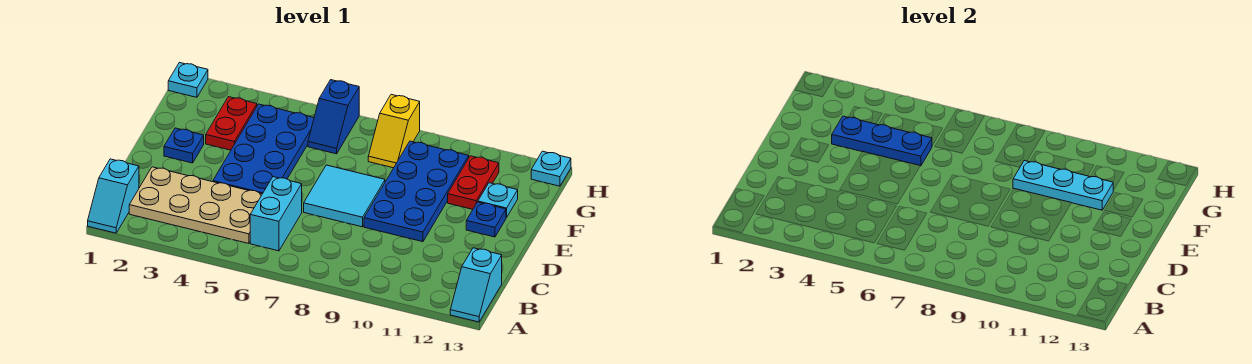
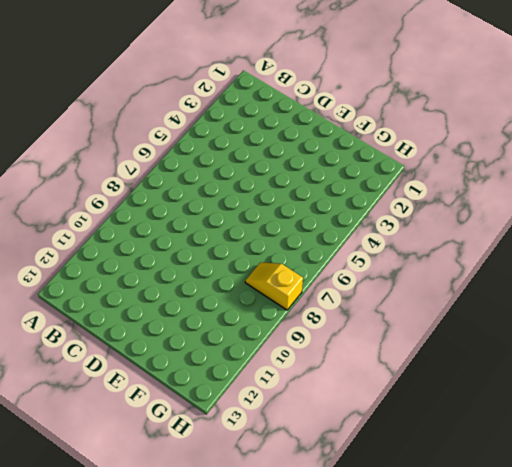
none -> cyan slope A1:B1 level 1 top B
none -> cyan slope A13:B13 level 1 top B
none -> tan plate B2:C5 level 1

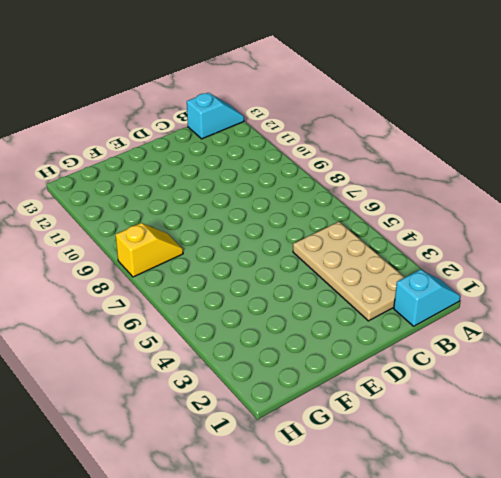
none -> cyan brick B6:C6 level 1
none -> blue plate D4:G5 level 1
none -> cyan tile D7:E8 level 1

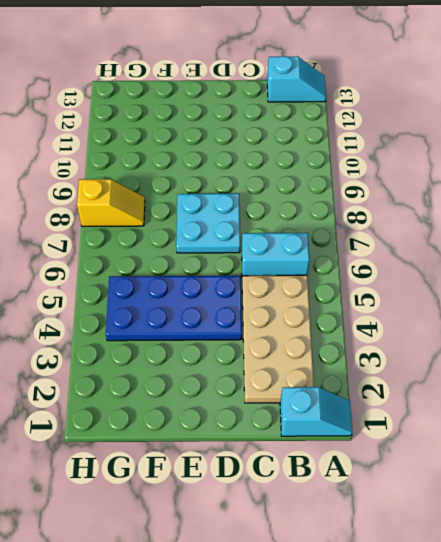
cyan plate D7:E8 level 1 -> cyan tile D7:E8 level 1
none -> blue plate D9:G10 level 1
none -> blue plate E2 level 1
none -> blue plate E12 level 1

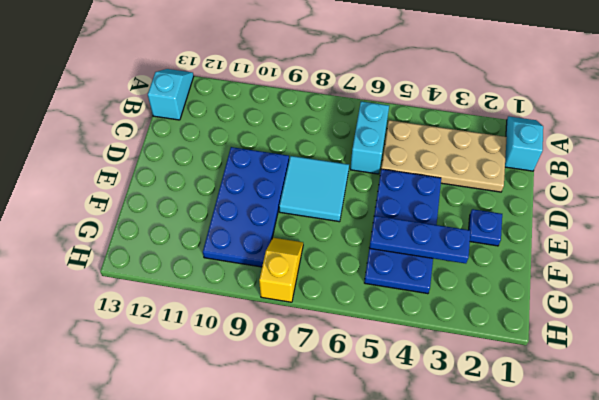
none -> blue plate E12 level 1
none -> red plate F3:G3 level 1
none -> red plate F11:G11 level 1

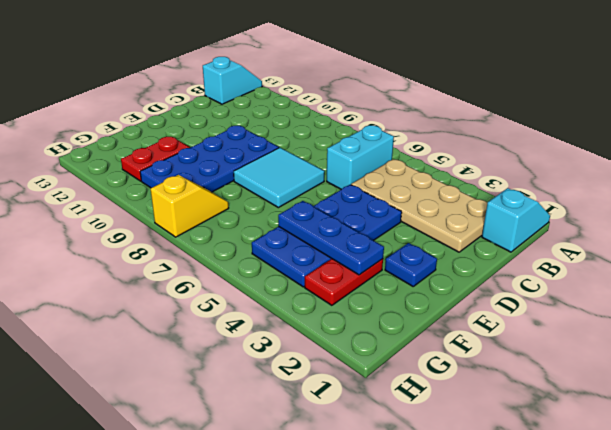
none -> blue plate E12 level 1
none -> cyan plate F12 level 1
none -> blue slope G6:H6 level 1 top H

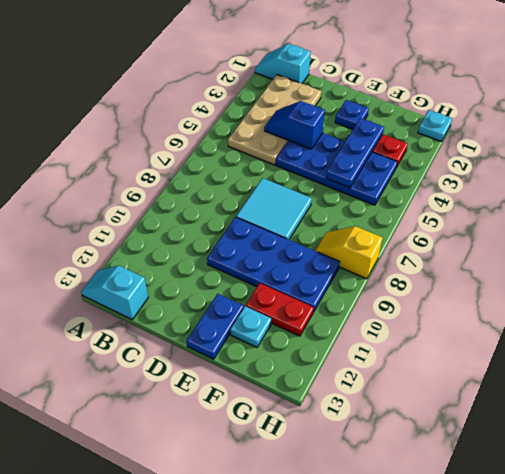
blue slope C4:D4 level 2 top D -> blue slope G6:H6 level 1 top H
blue plate E12:E13 level 1 -> blue plate E12 level 1
none -> cyan brick B6:C6 level 1
none -> cyan plate H13 level 1
none -> cyan plate F9:F11 level 2

